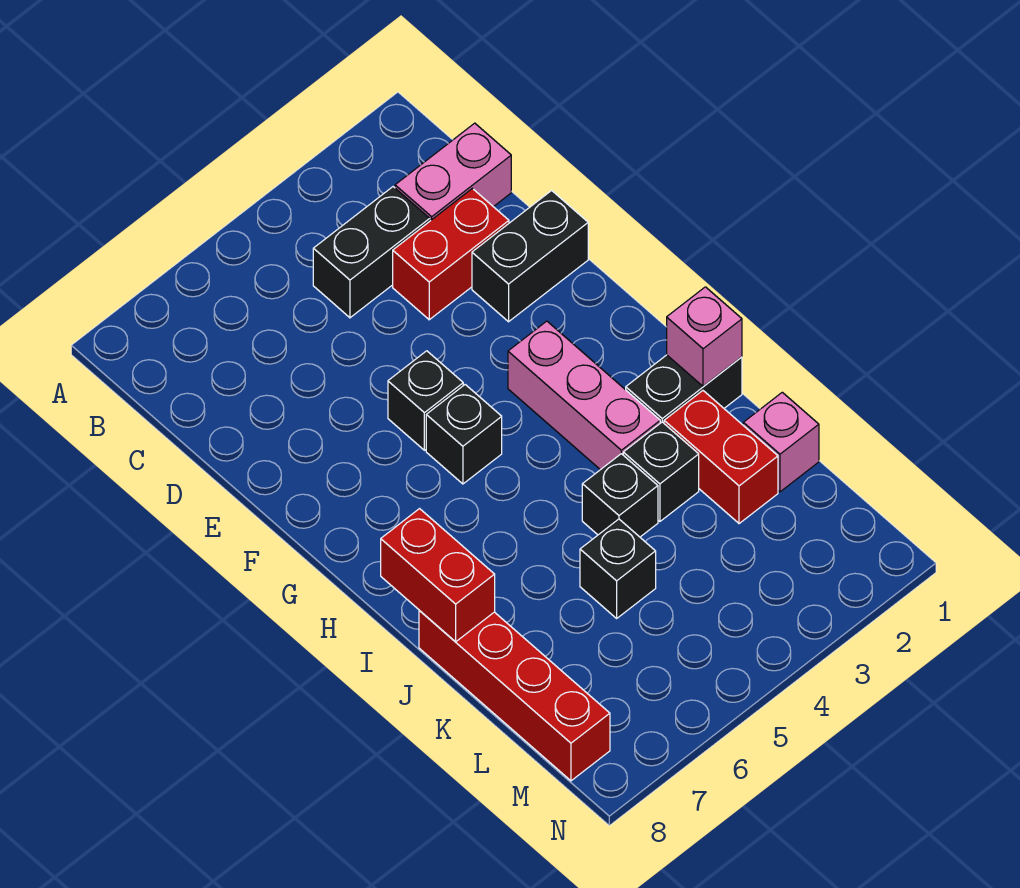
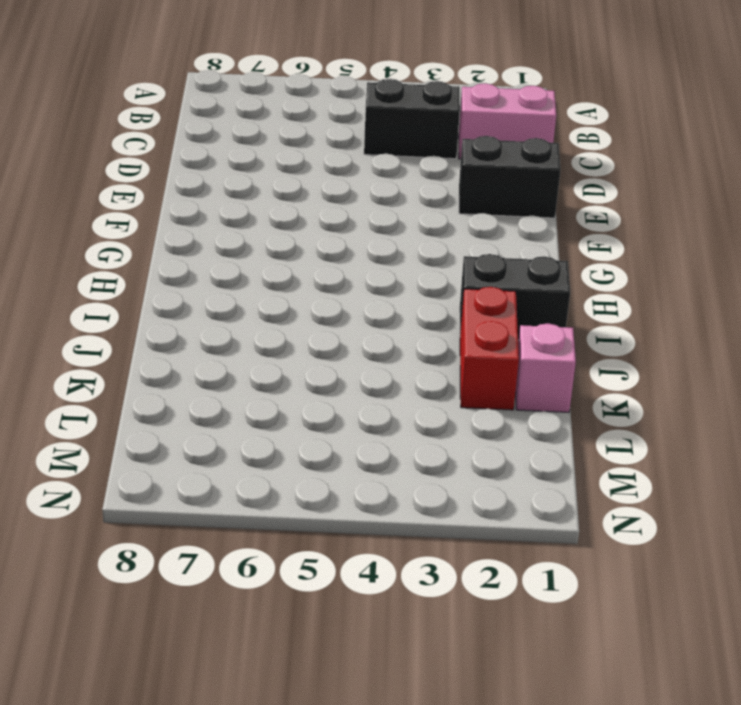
none -> red brick D2:D3 level 1
none -> black brick F5 level 1
none -> pink brick G3:I3 level 1

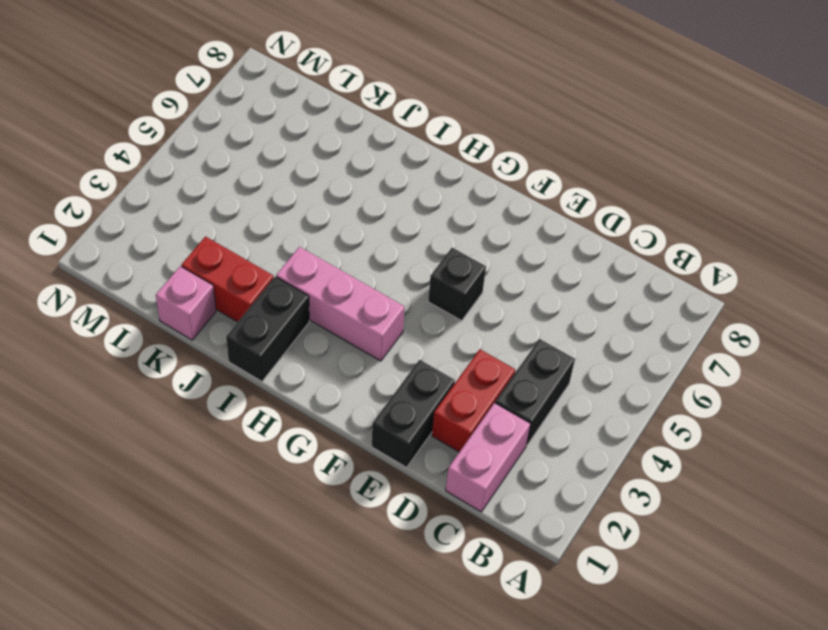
none -> black brick G5 level 1
none -> black brick J3 level 1
none -> black brick J4 level 1

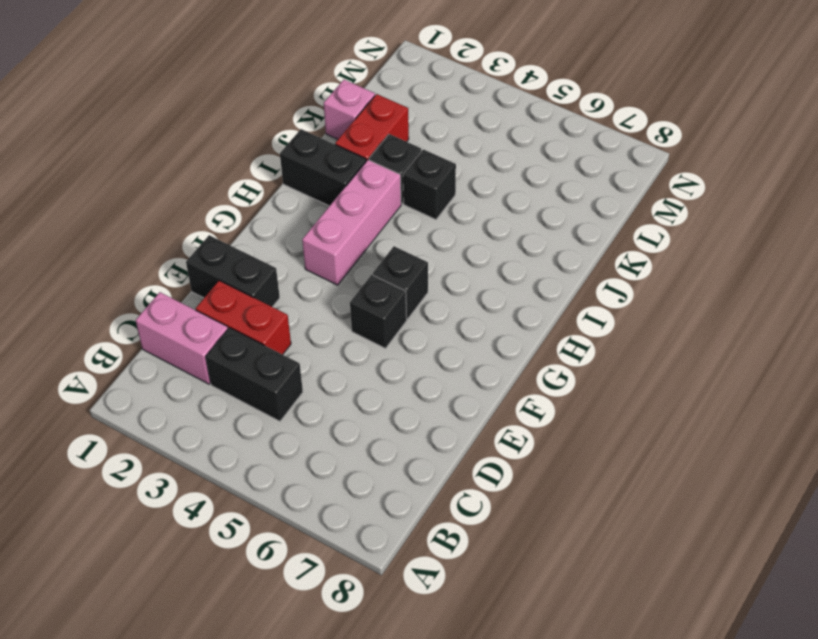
none -> red brick J8:M8 level 1
none -> black brick K5 level 1
none -> pink brick I1 level 2

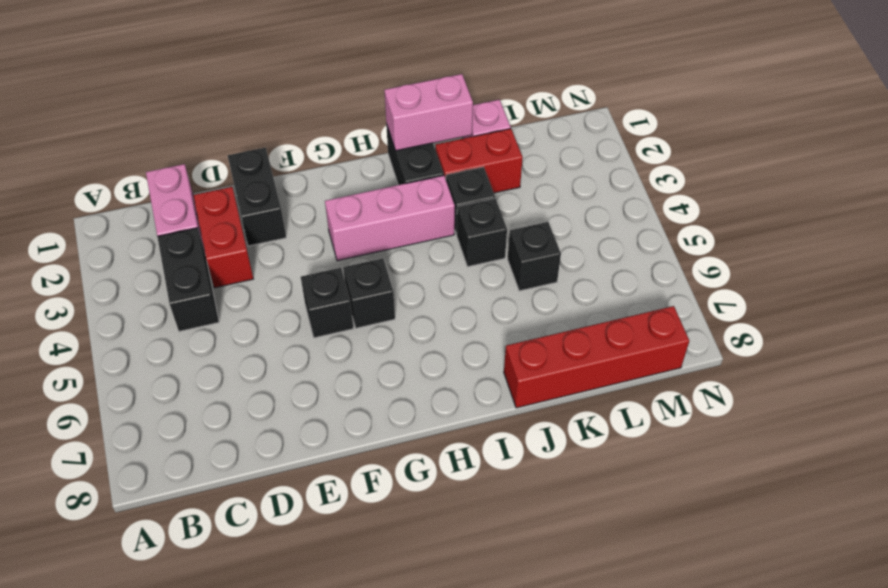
pink brick I1:J1 level 2 -> pink brick I1 level 2
none -> red brick I8:J8 level 2

